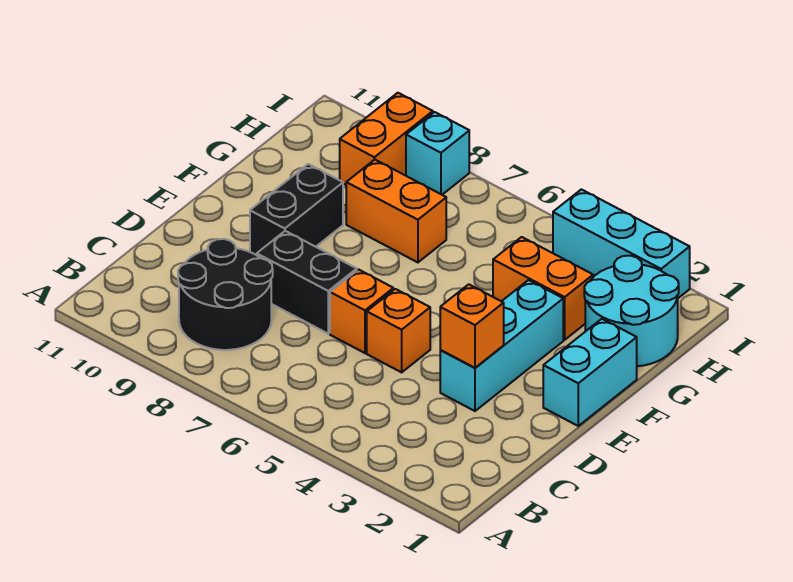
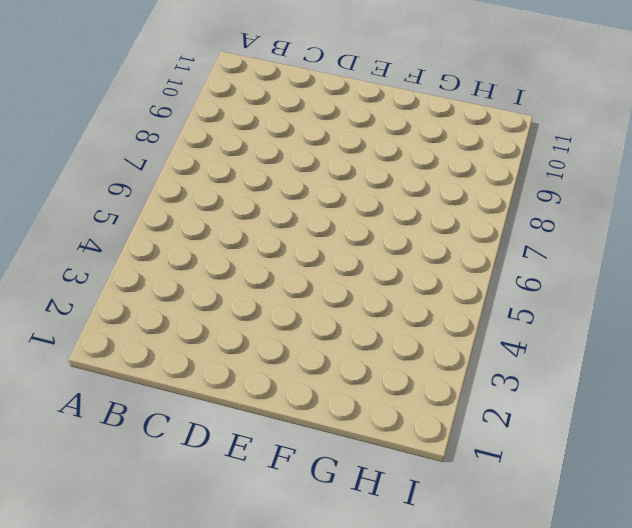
none -> black round brick B8:C9 level 1
none -> cyan brick D3:F3 level 1
none -> orange brick D5 level 1

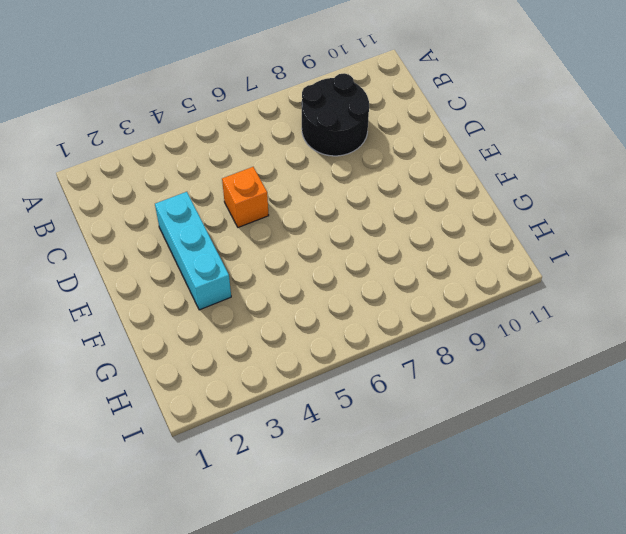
none -> orange brick D6 level 1
none -> black brick D7:D8 level 1
none -> cyan brick E1:F1 level 1

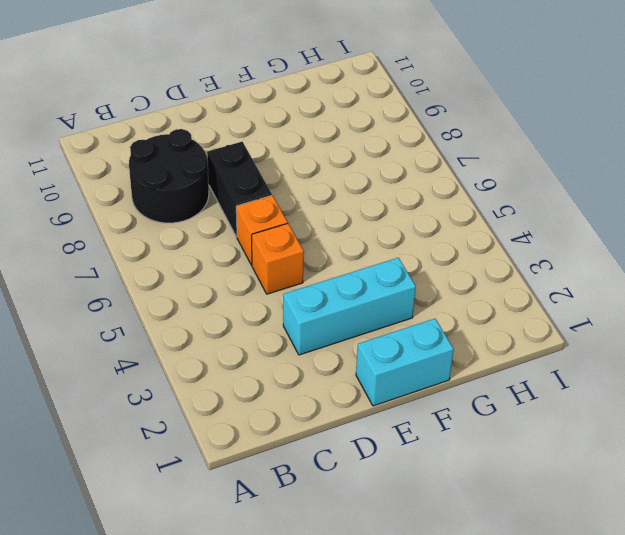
none -> black brick E9:F9 level 1
none -> cyan round brick G1:H2 level 1
none -> orange brick G3:G4 level 1

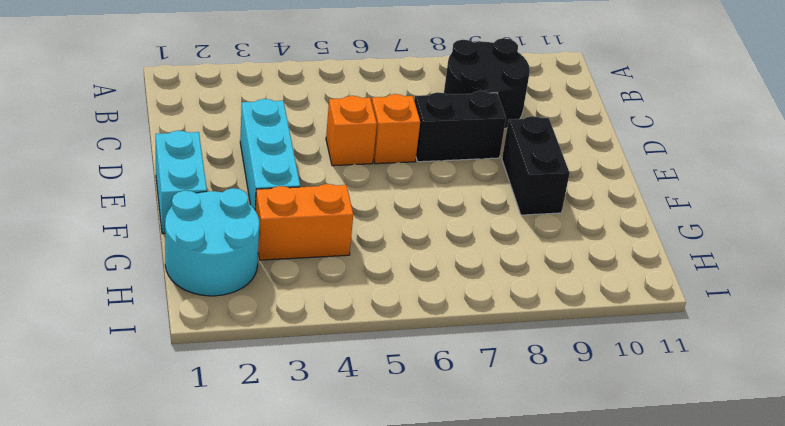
none -> orange brick G7:G8 level 1
none -> orange brick H9:I9 level 1
none -> cyan brick I2:I4 level 1

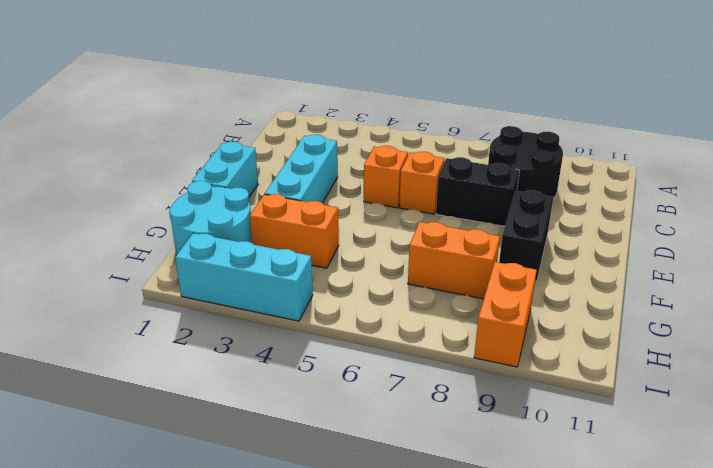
none -> cyan brick I8 level 1
none -> orange brick D3 level 2

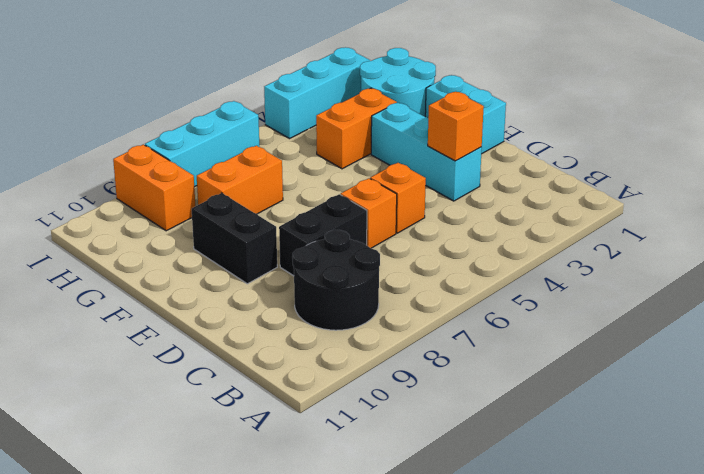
cyan brick I6:I8 level 1 -> cyan brick I8 level 1

